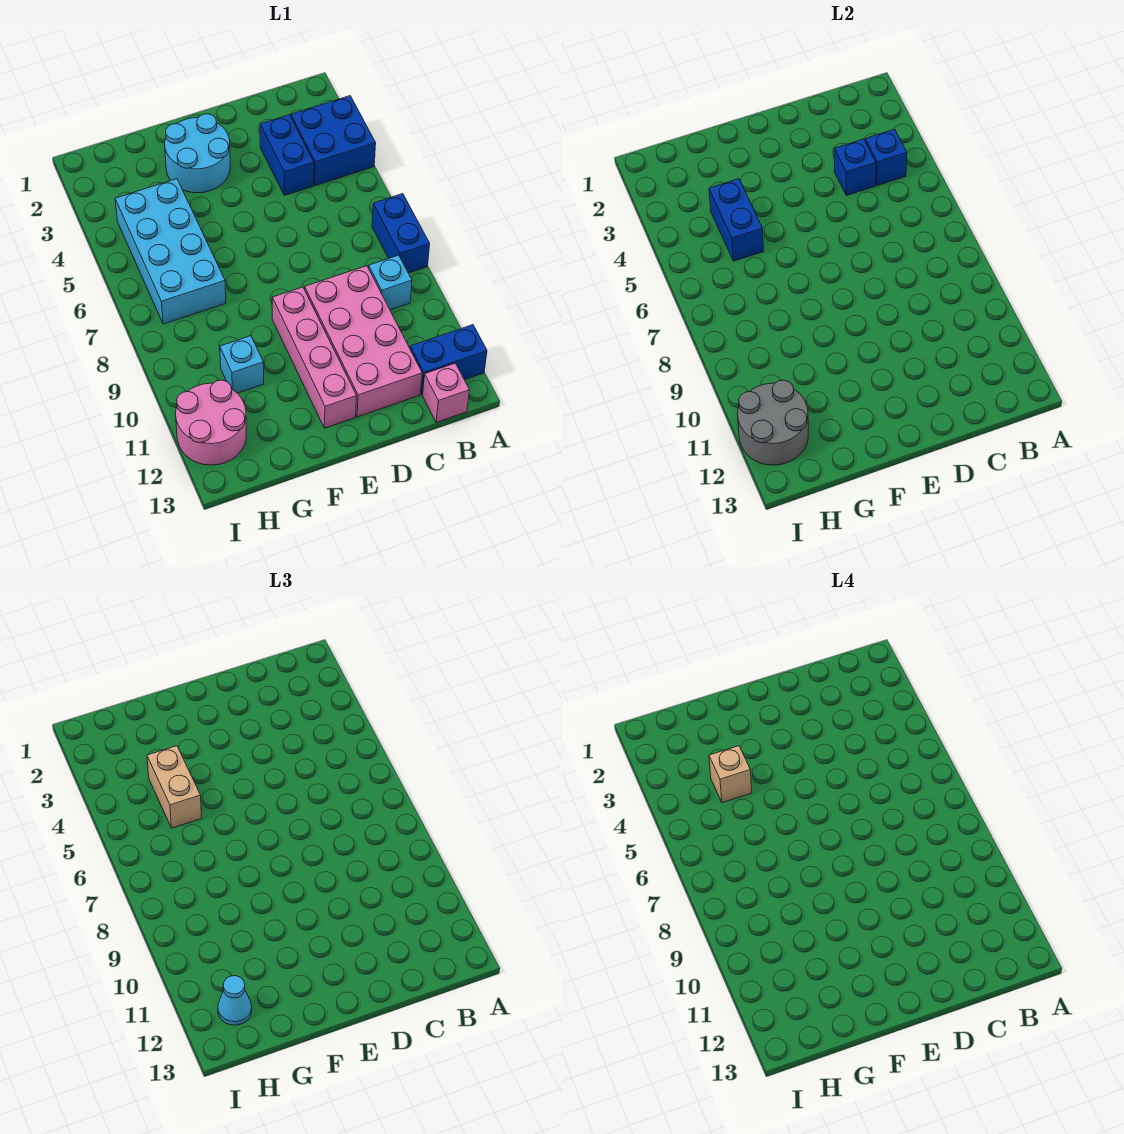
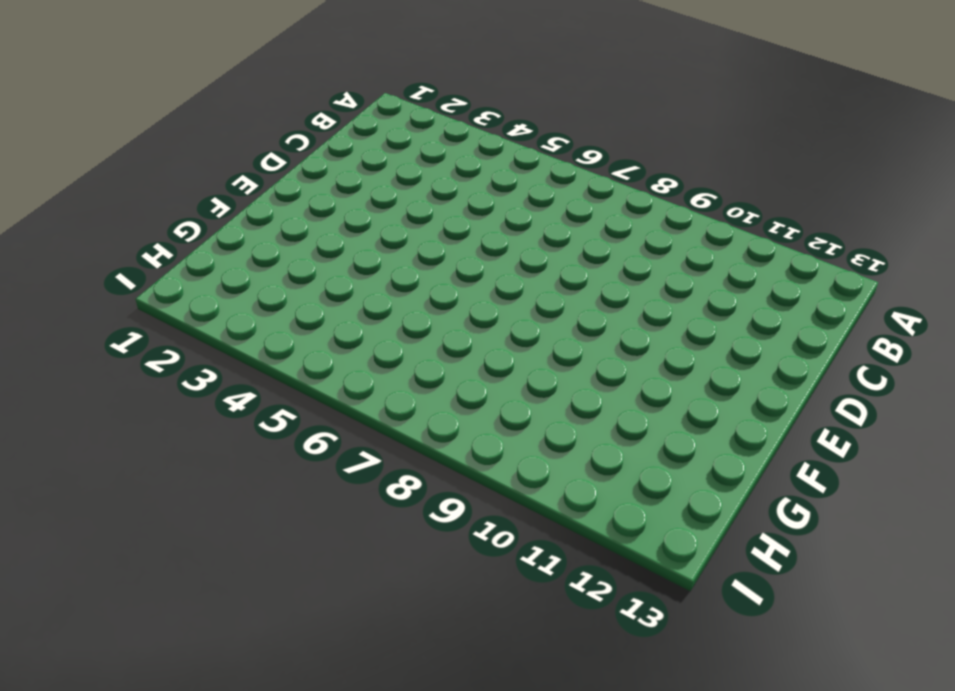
none -> blue brick A3:B4 level 1
none -> blue brick A7:A8 level 1
none -> blue brick A12:B12 level 1

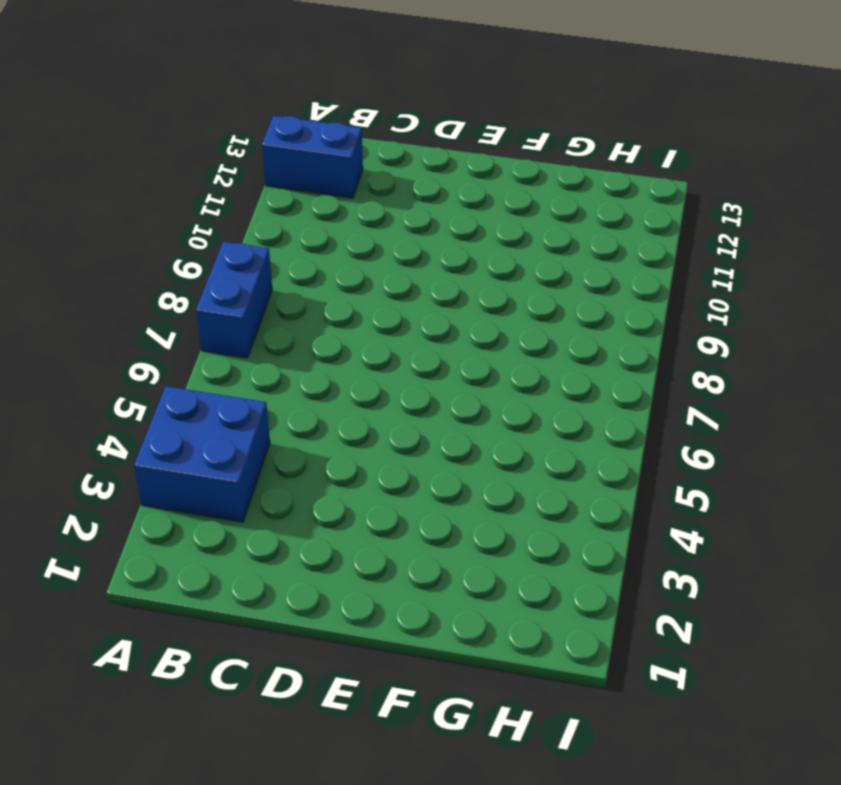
none -> cyan brick B9 level 1
none -> pink brick B13 level 1
none -> blue brick C3:C4 level 1

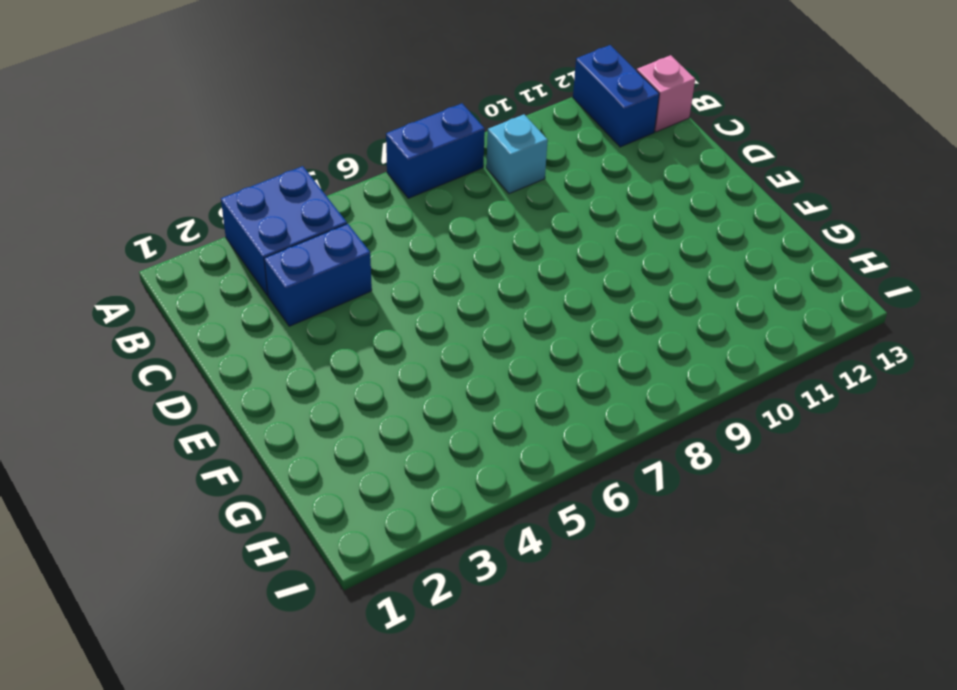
none -> pink brick C9:D12 level 1
none -> cyan round brick E2:F3 level 1
none -> pink brick E9:E12 level 1

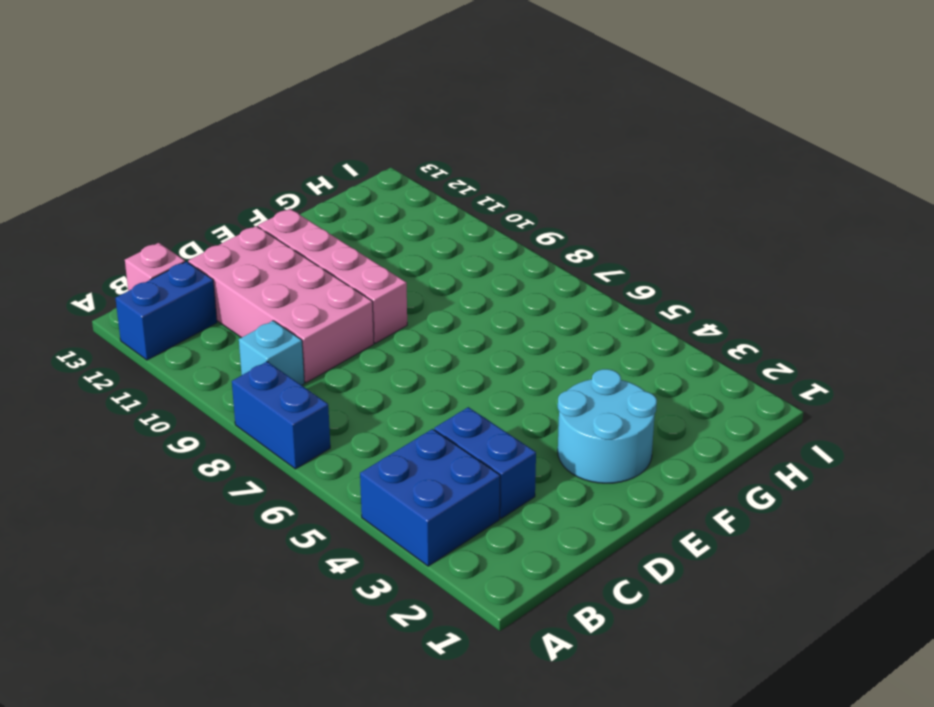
none -> cyan brick G4:H7 level 1
none -> cyan brick G10 level 1
none -> pink round brick H11:I12 level 1

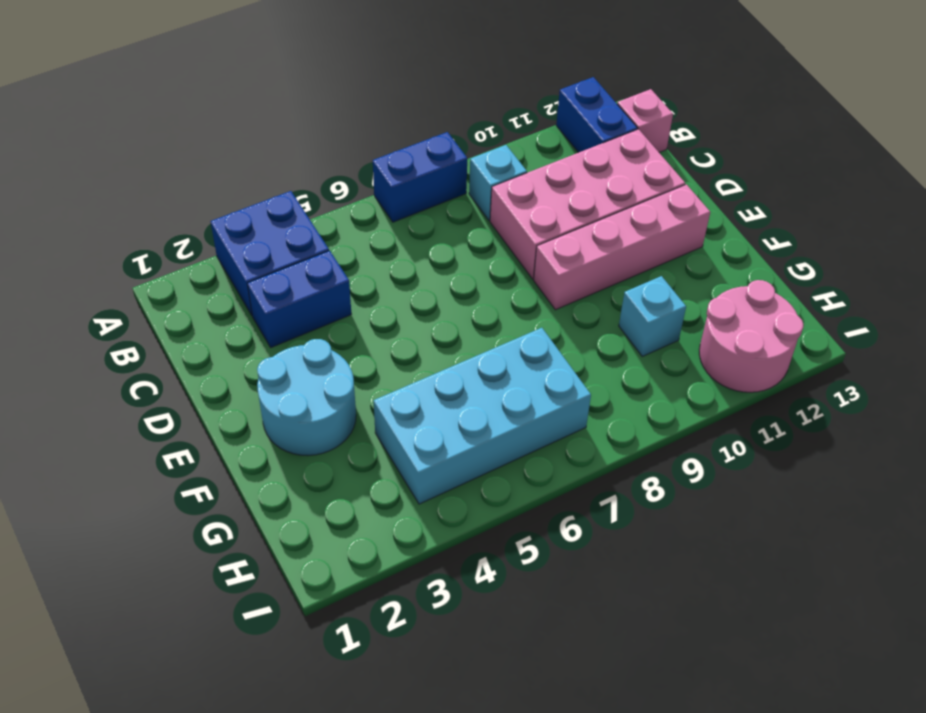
none -> blue brick B4 level 2
none -> blue brick C4 level 2
none -> blue brick G4:G5 level 2

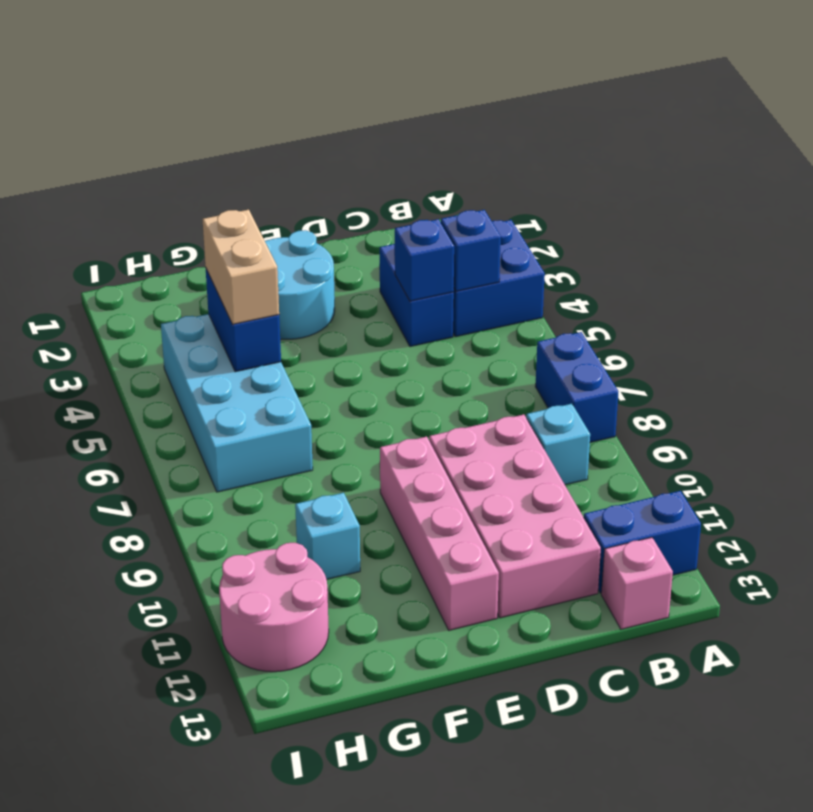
none -> grey round brick H11:I12 level 2
none -> cyan cone H12 level 3
none -> tan brick G4 level 4

